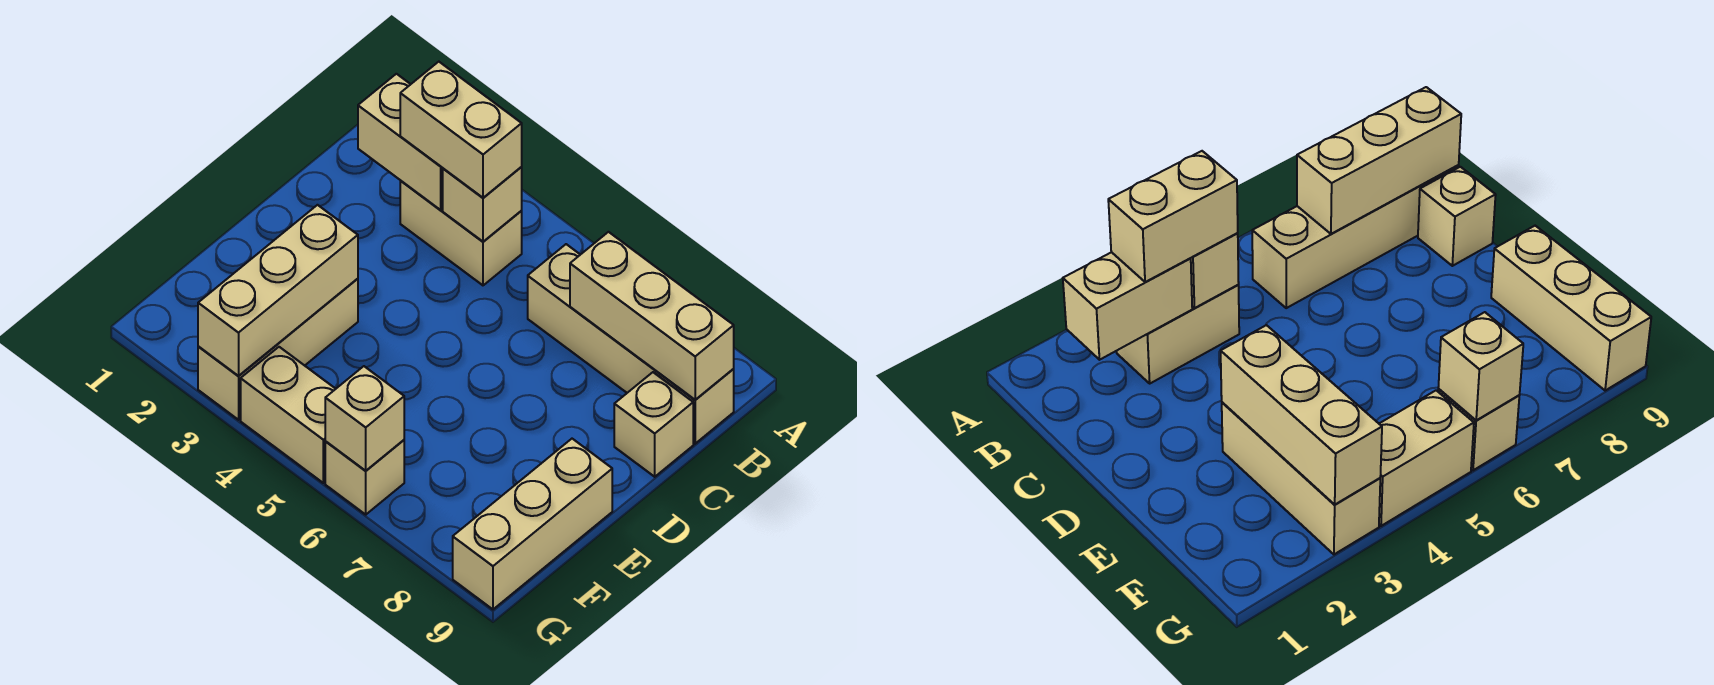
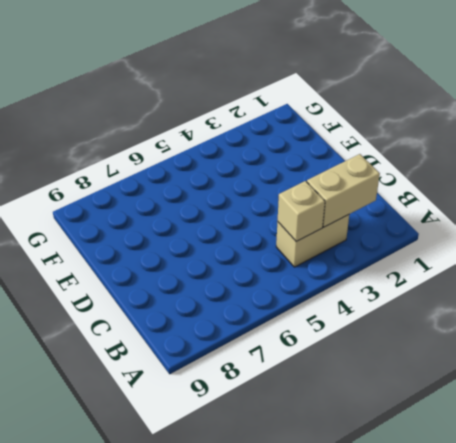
none -> tan brick B6:B9 level 1
none -> tan brick C9 level 1
none -> tan brick E3:G3 level 1

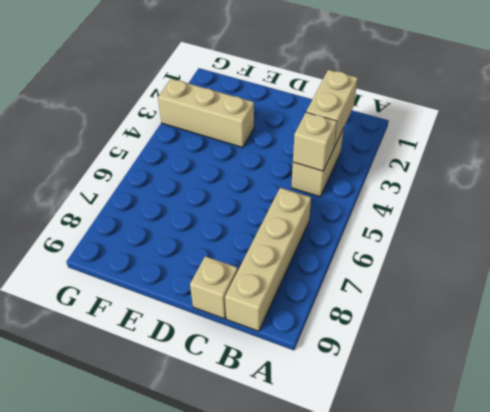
none -> tan brick E9:G9 level 1
none -> tan brick G4:G5 level 1
none -> tan brick G6 level 1

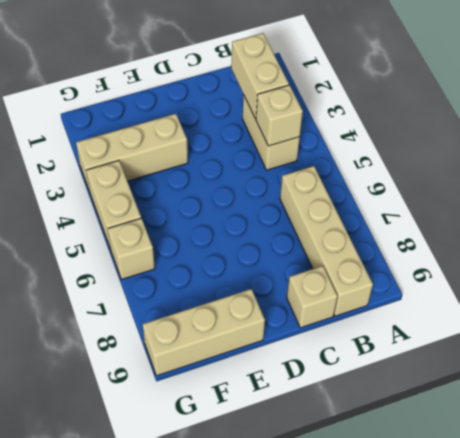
none -> tan brick B7:B9 level 2
none -> tan brick E3:G3 level 2
none -> tan brick G6 level 2

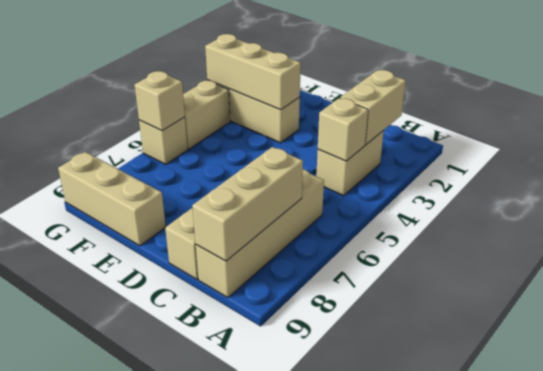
none -> tan brick B3:B4 level 3

